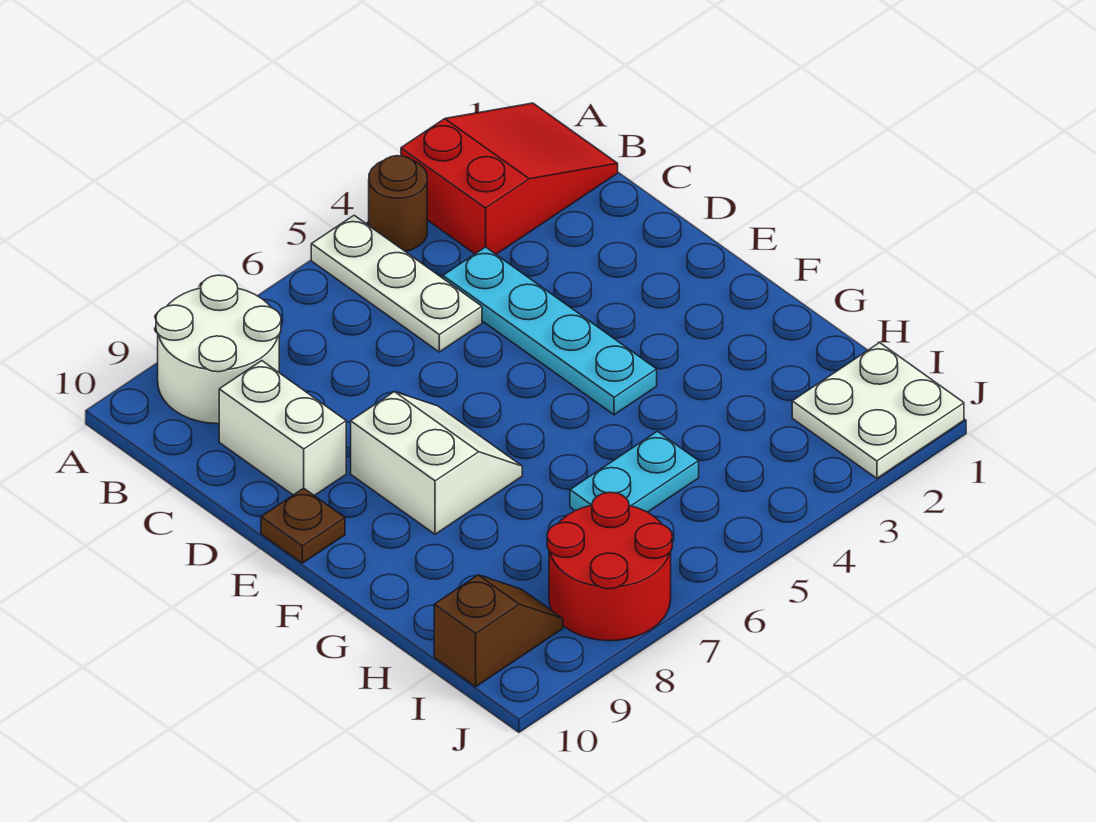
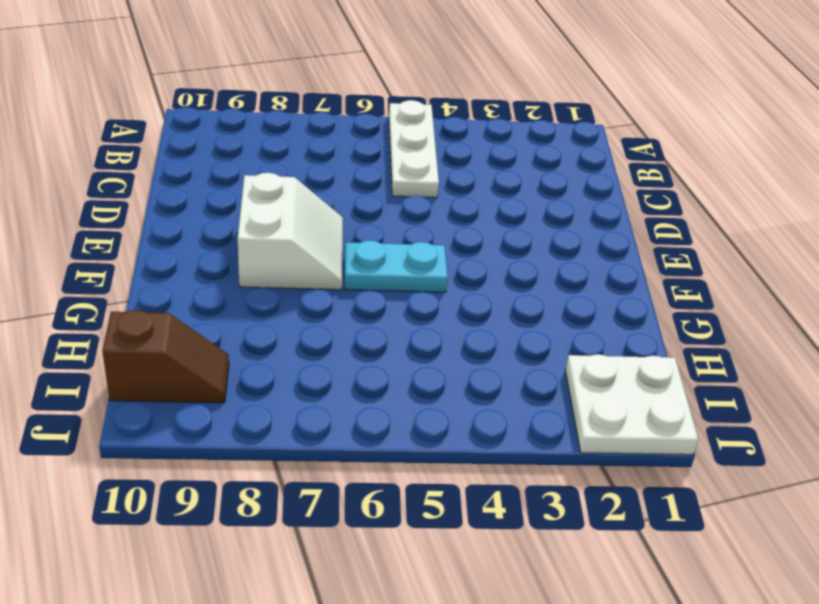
cyan plate F5:F6 level 1 -> cyan plate H5:H6 level 1
none -> red slope A1:B3 level 1 top 3
none -> brown round brick A4 level 1
none -> white round brick A8:B9 level 1

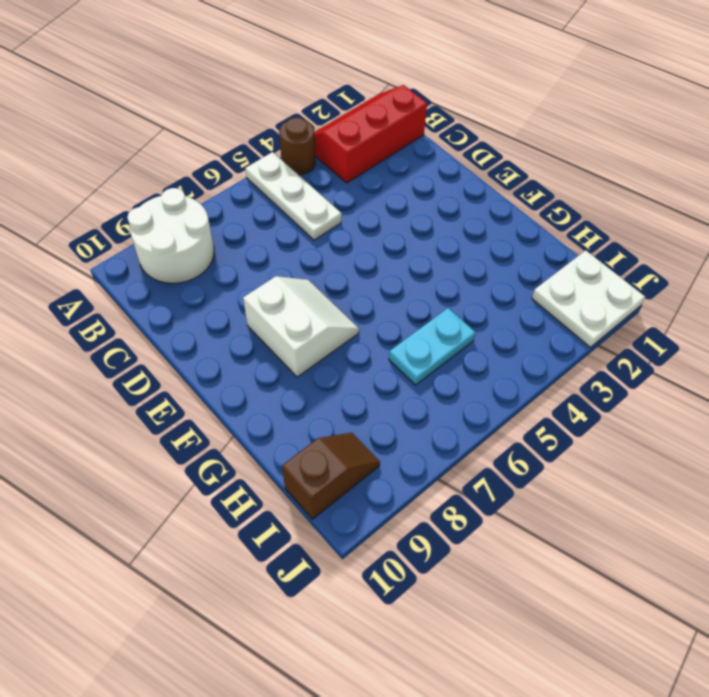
red slope A1:B3 level 1 top B -> red slope A1:B3 level 1 top 3
none -> cyan plate C4:F4 level 1
none -> white brick C9:D9 level 1
none -> brown plate E10 level 1

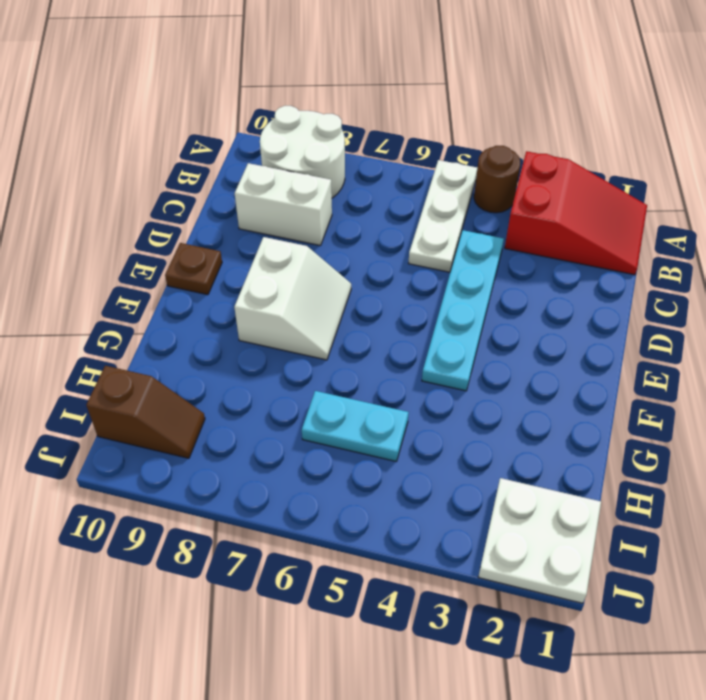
white brick C8:C9 level 1 -> white brick C9:D9 level 1
none -> red round brick I7:J8 level 1

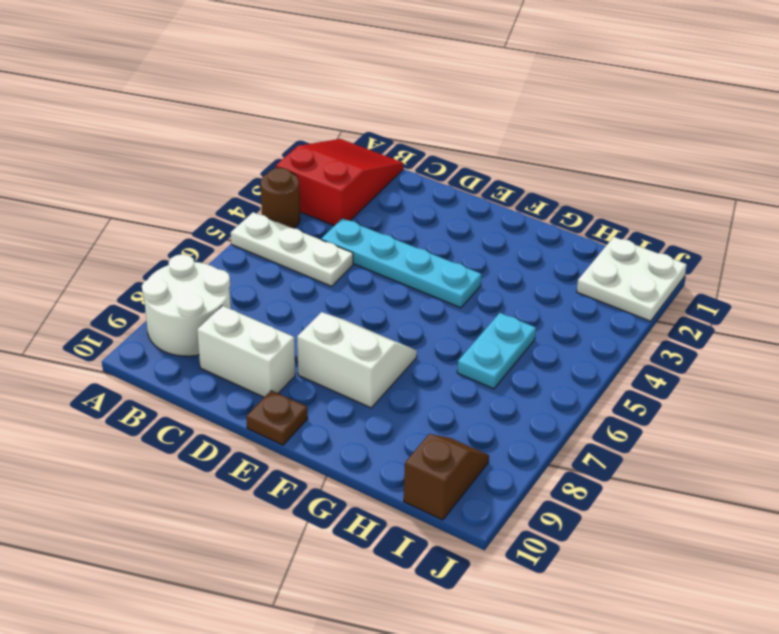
none -> red round brick I7:J8 level 1

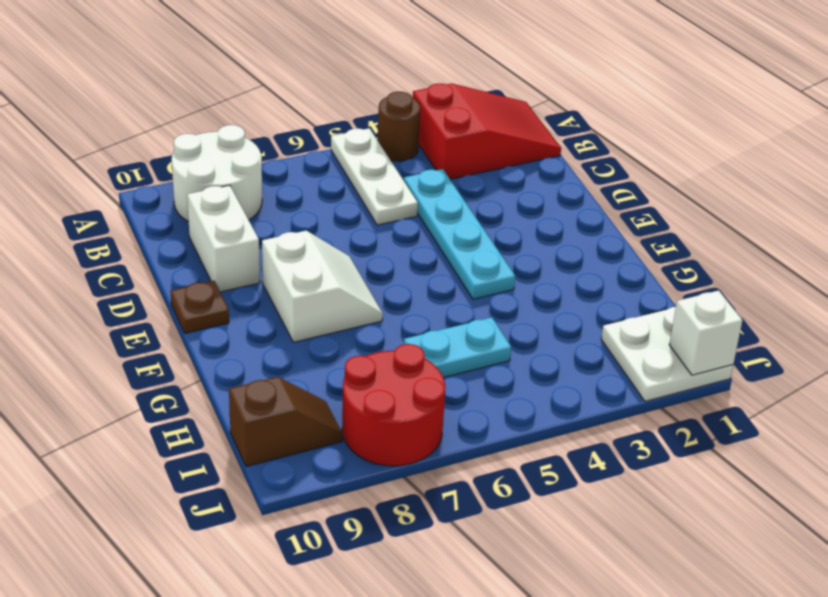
white brick J1 level 2 -> none

